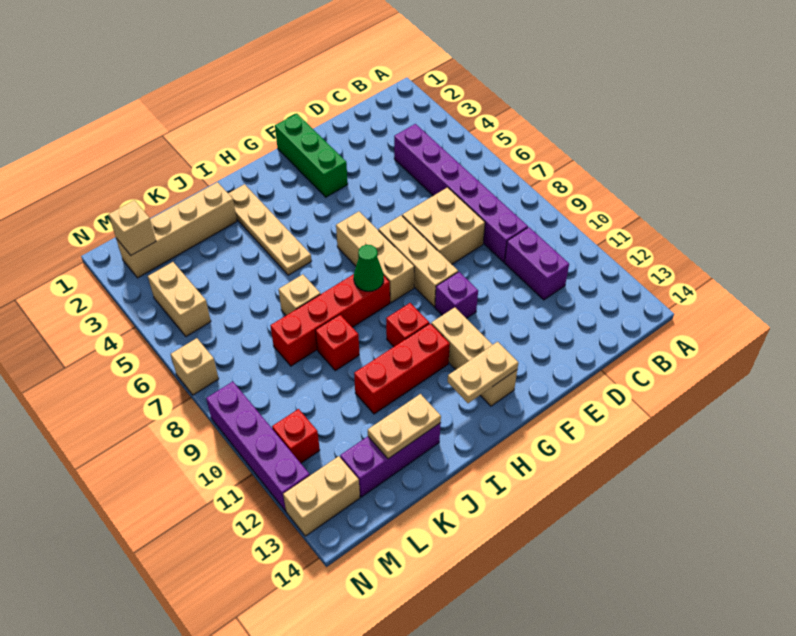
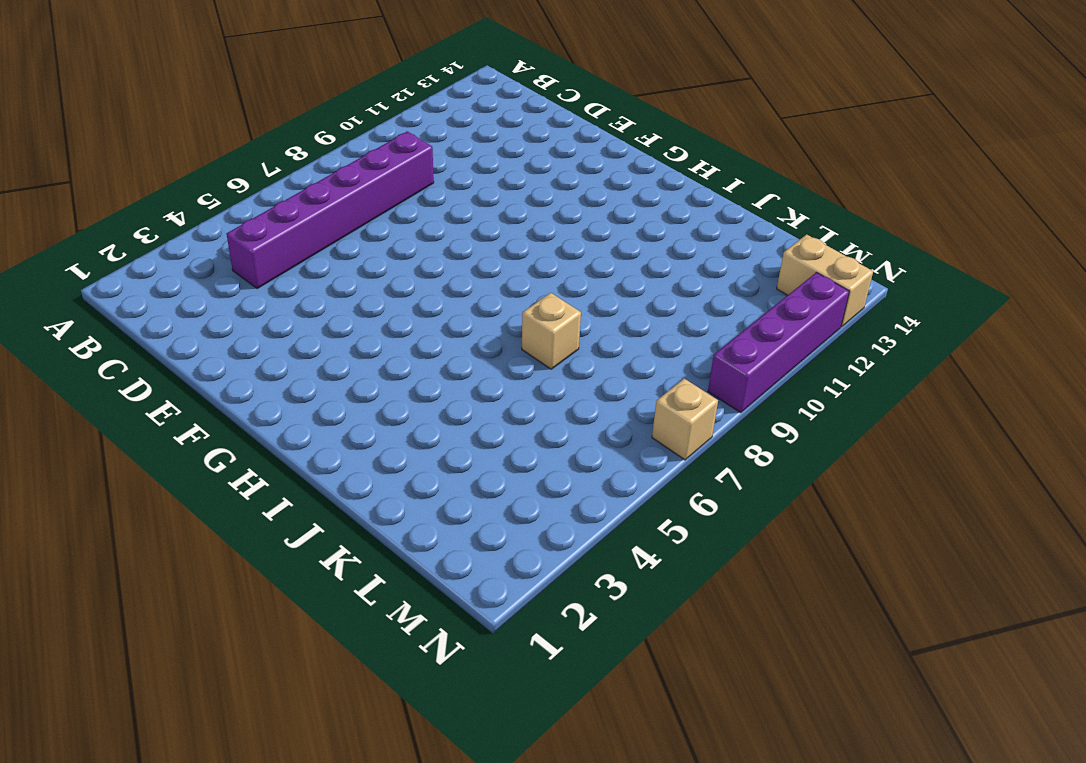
none -> purple brick C10:C11 level 1
none -> tan brick D7:E8 level 1
none -> green brick F1:F3 level 1

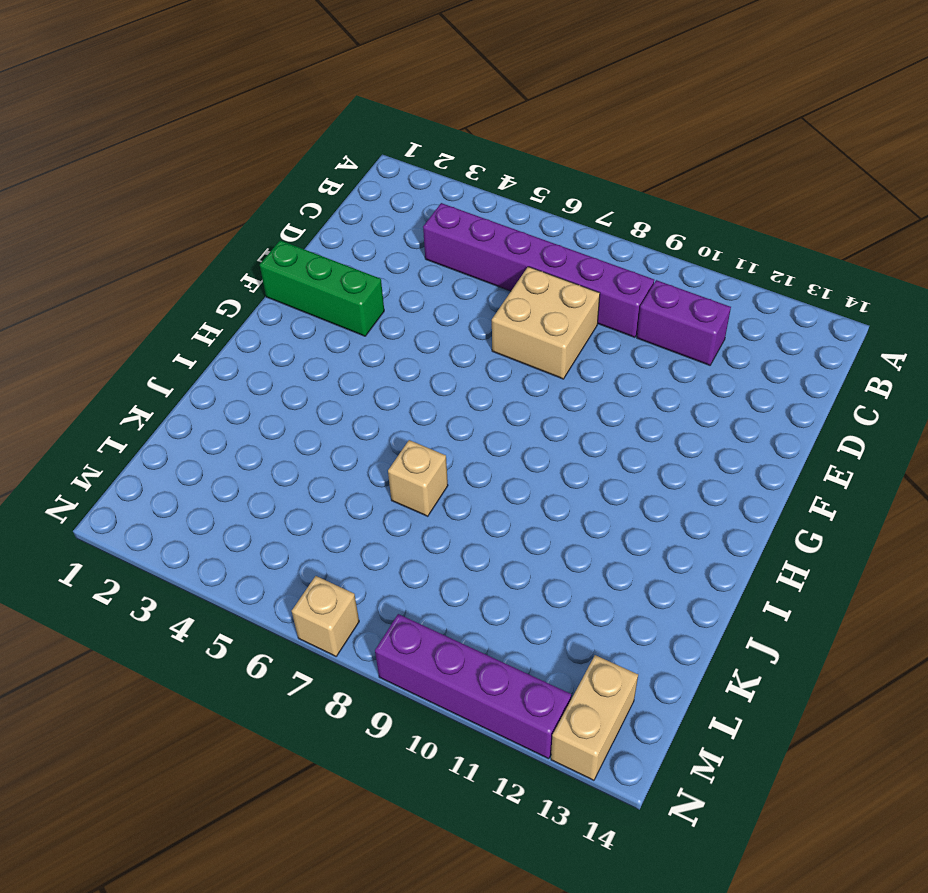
none -> tan brick F7:F9 level 1
none -> purple brick F10 level 1
none -> tan brick G6:G8 level 1

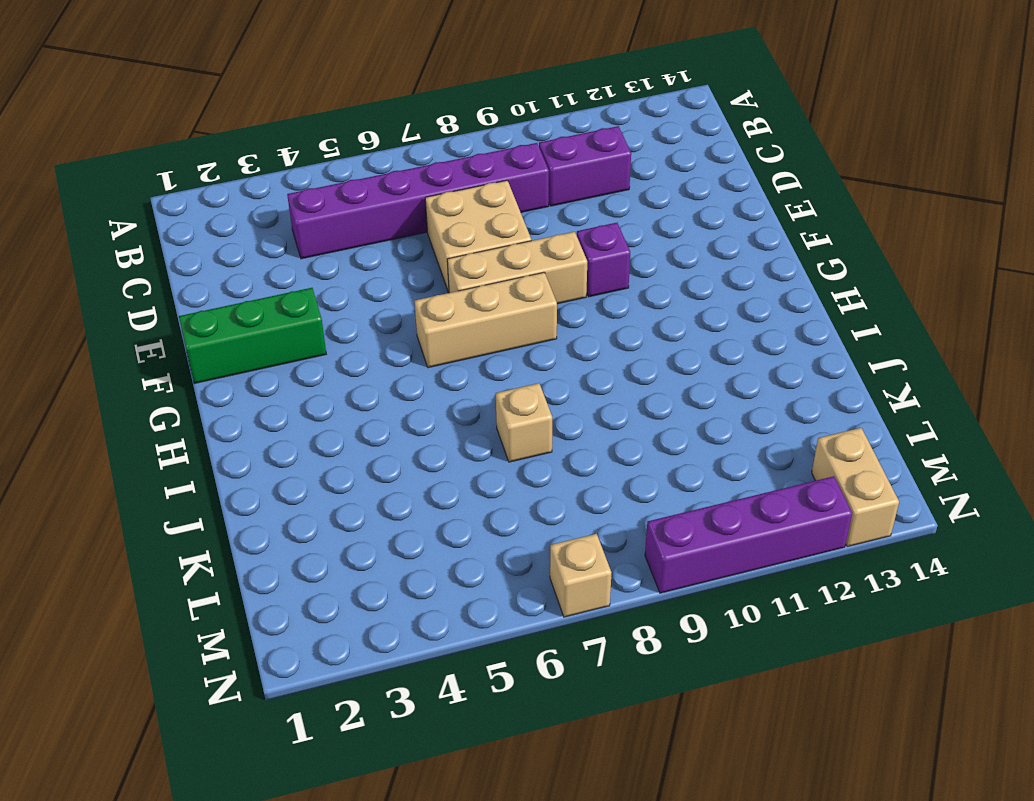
none -> tan brick G11:G13 level 1
none -> red brick H8:K8 level 1
none -> red brick H10 level 1

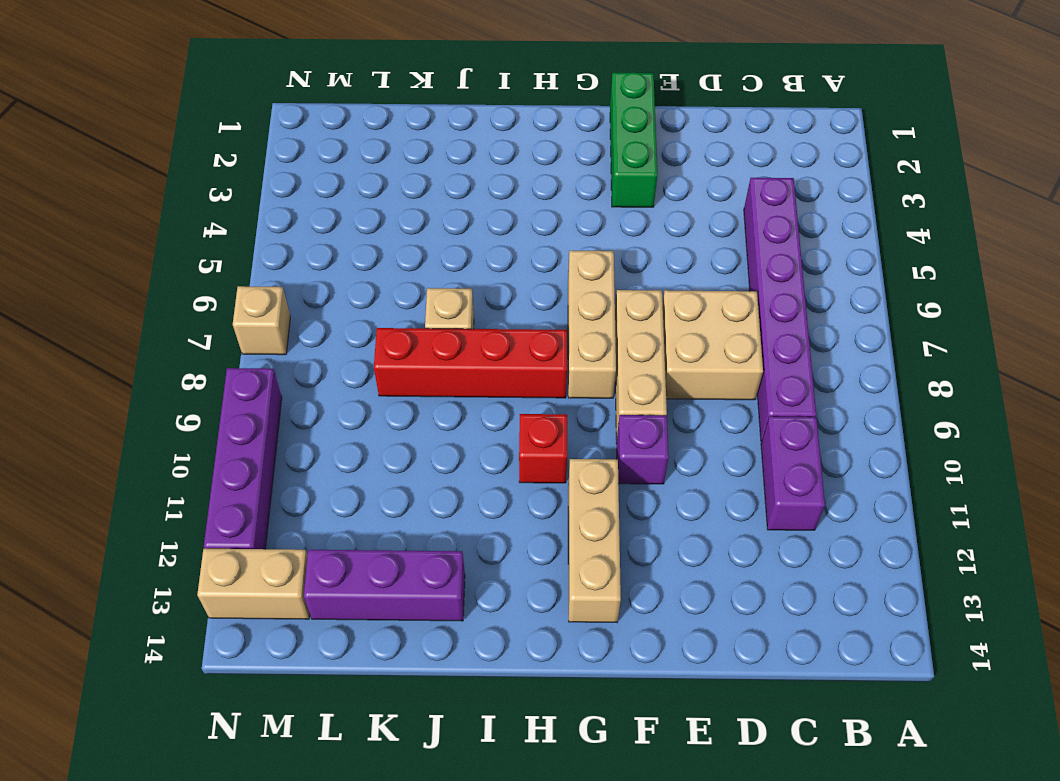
none -> red brick H11:J11 level 1
none -> tan plate I2:I5 level 1
none -> tan brick J2:M2 level 1

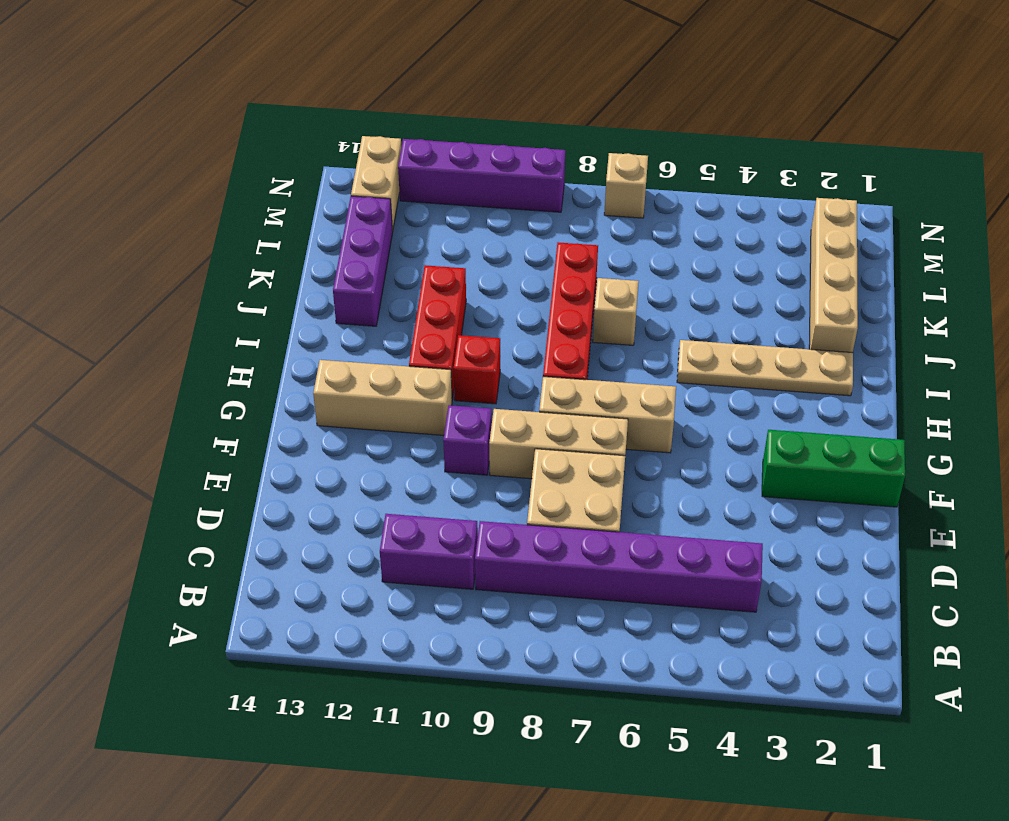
none -> red brick J9 level 1
none -> tan brick M4:M5 level 1
none -> red brick M11 level 1

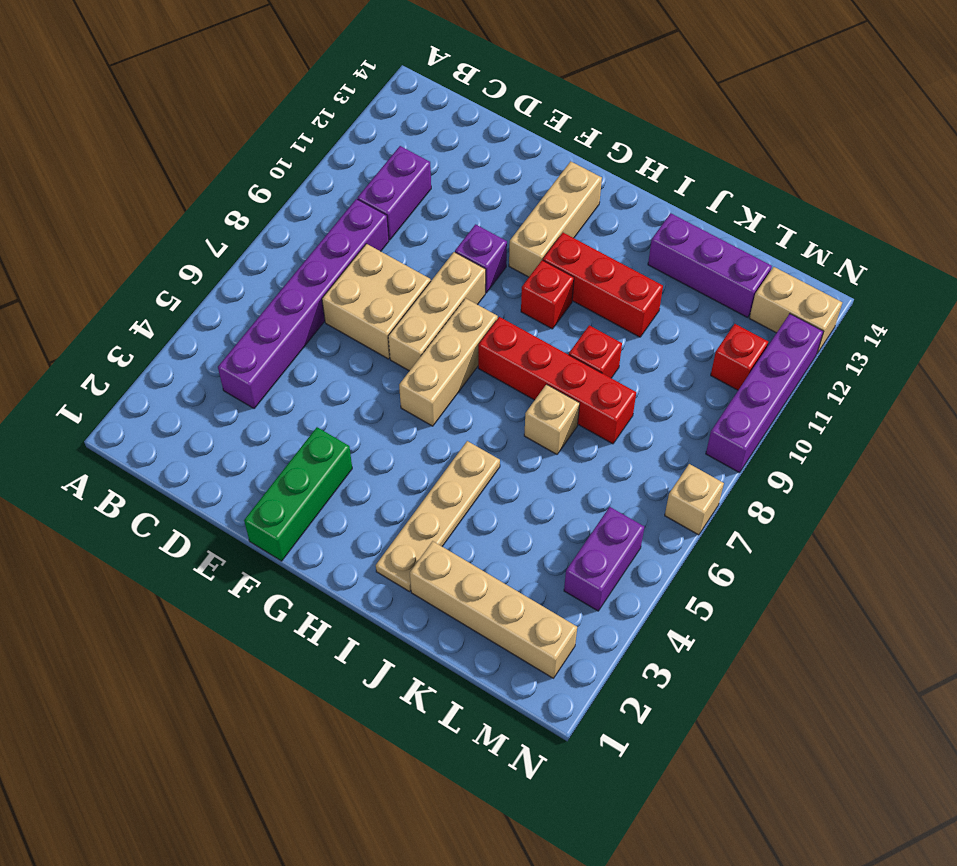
purple brick M4:M5 level 1 -> tan brick M4:M5 level 1
none -> tan plate G13:H13 level 2
none -> green cone H8 level 2
none -> tan plate J13:K13 level 2

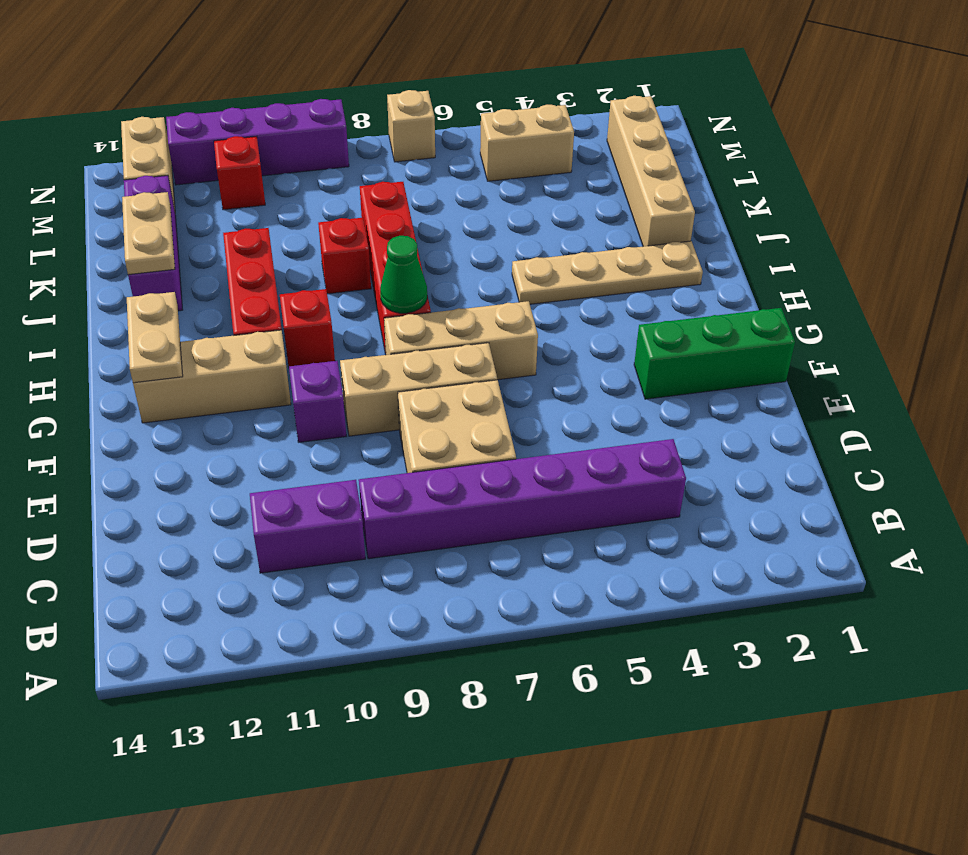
none -> tan brick J7 level 1
none -> tan brick M2 level 2

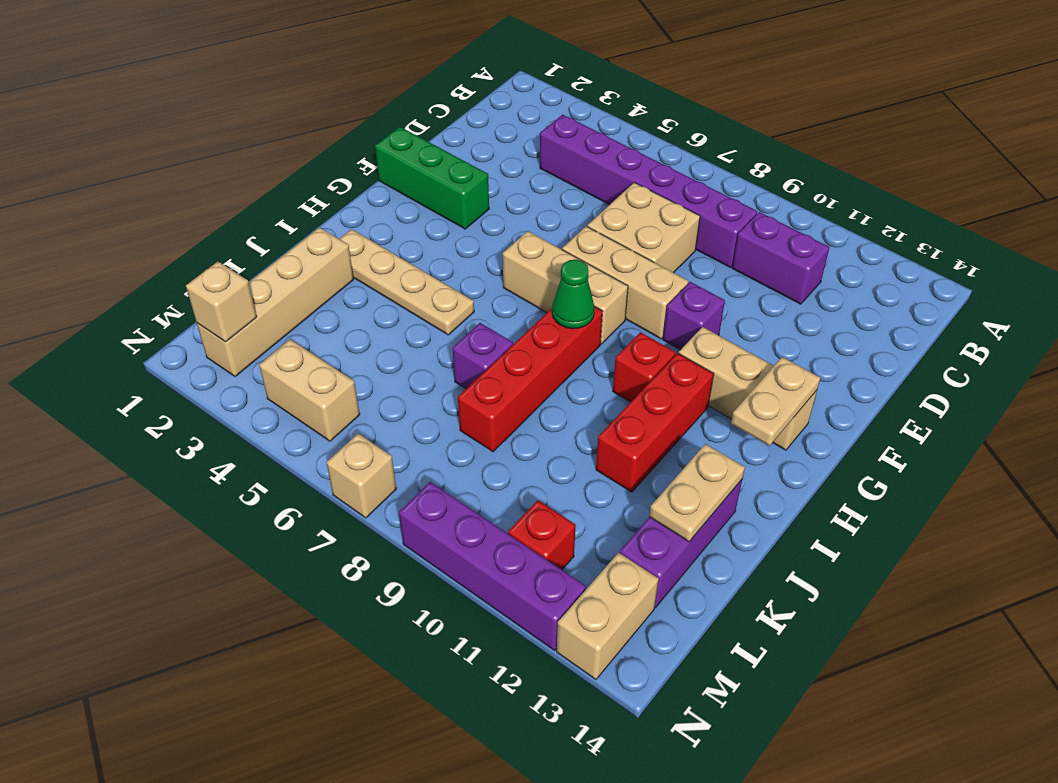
purple brick J7 level 1 -> tan brick J7 level 1
none -> red brick J9 level 1

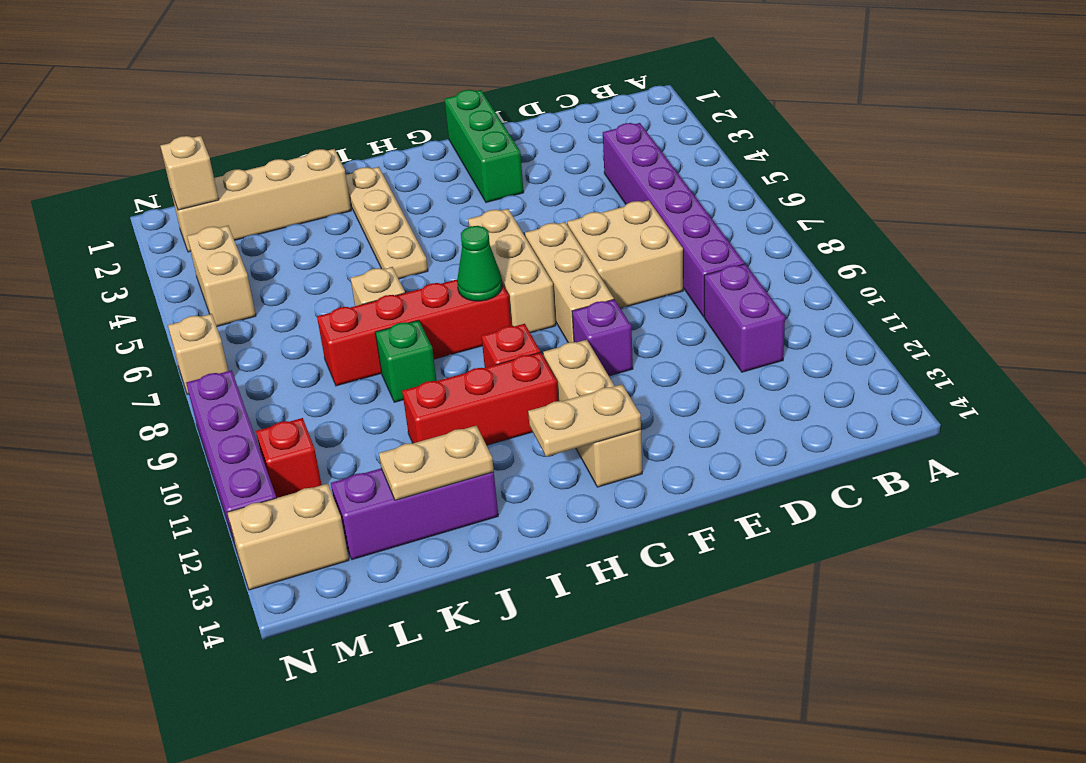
green brick J9 level 1 -> red brick J9 level 1

